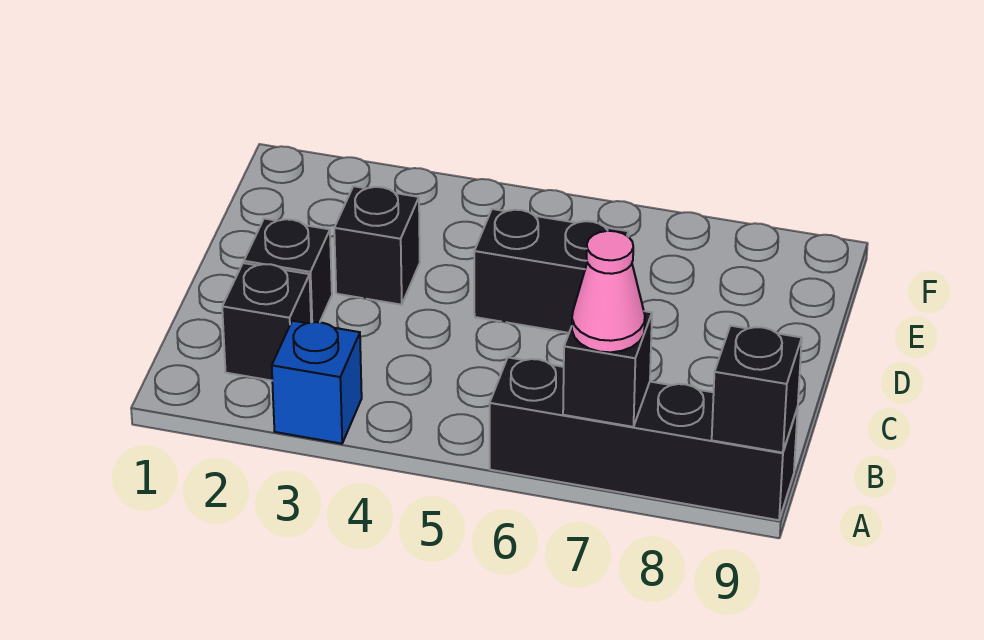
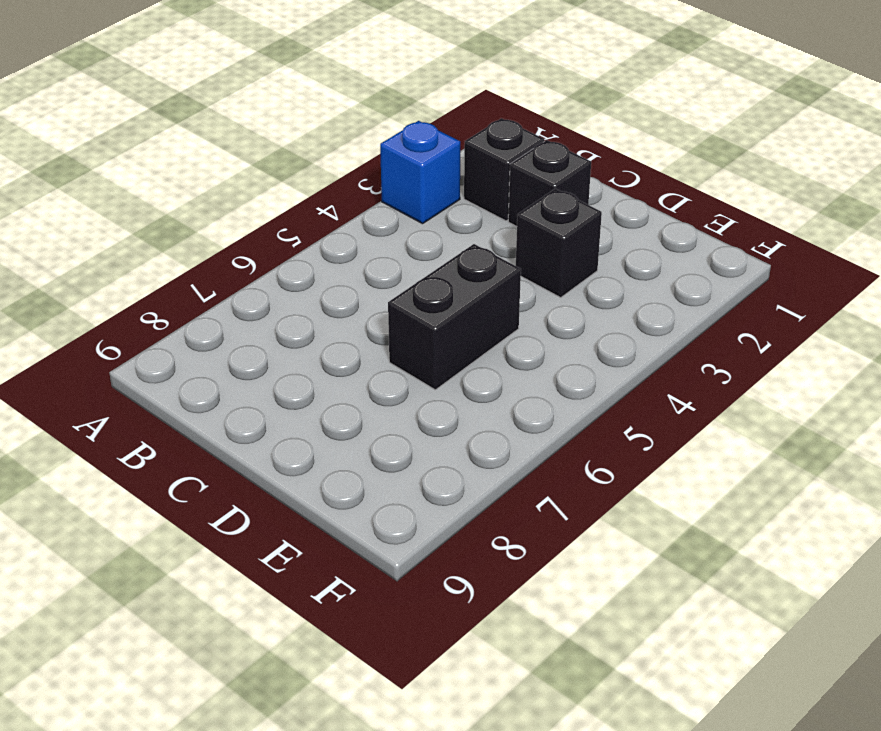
none -> black brick A6:A9 level 1
none -> black brick A7 level 2

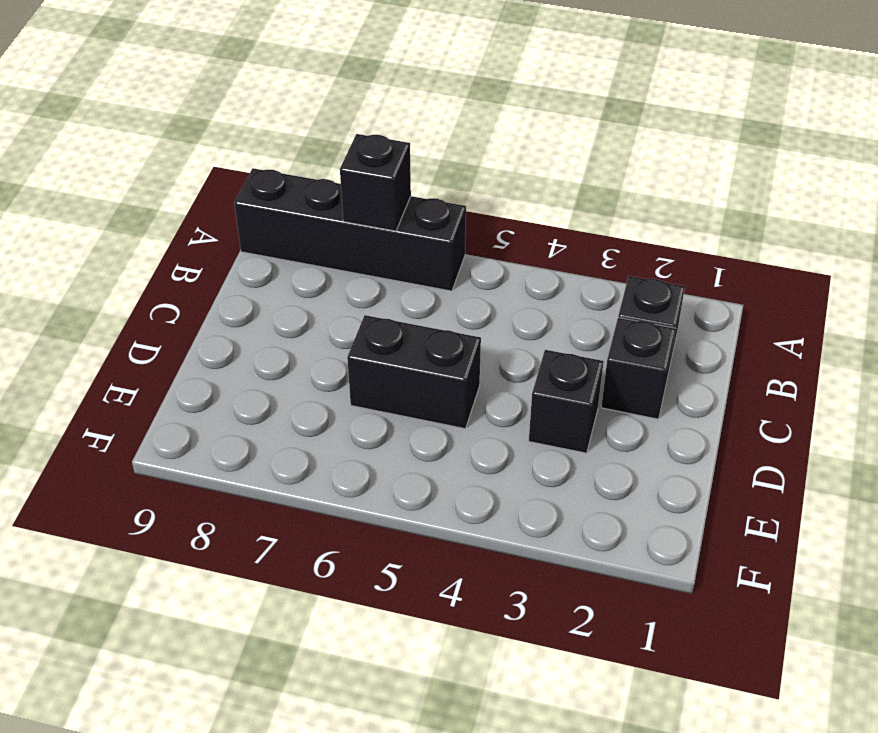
none -> blue brick A3 level 1
none -> black brick A9 level 2

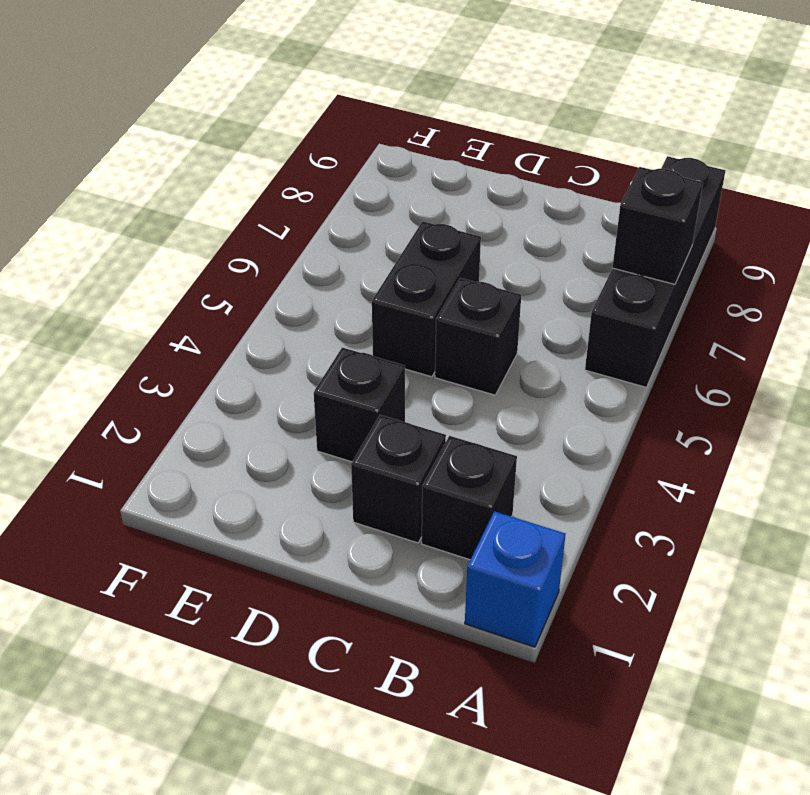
blue brick A1 level 1 -> blue brick A3 level 1
black brick C5 level 1 -> black brick A9 level 2
none -> pink cone A7 level 3

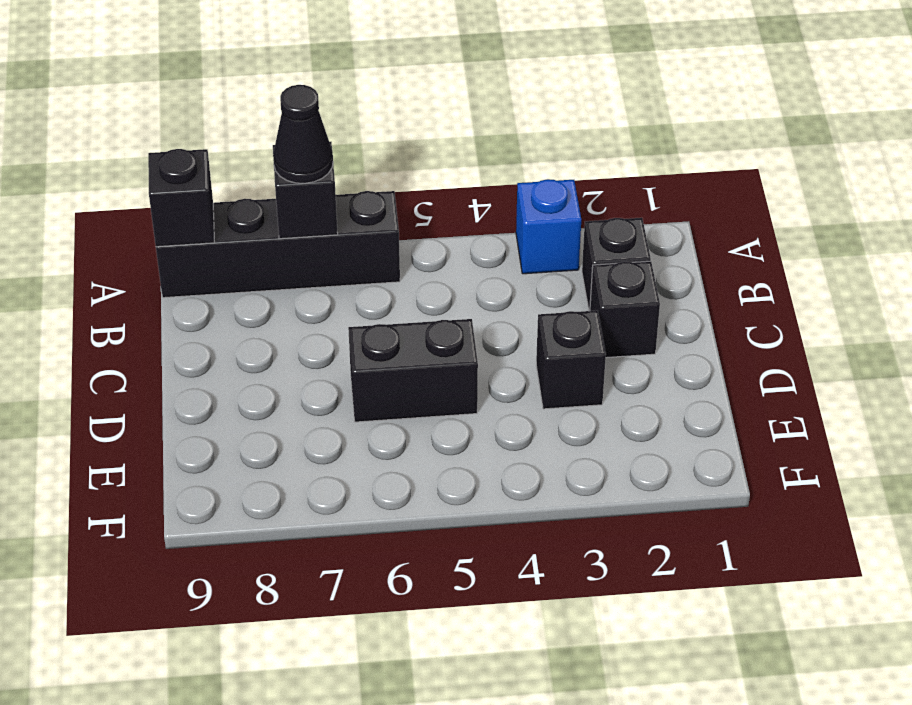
black cone A7 level 3 -> pink cone A7 level 3

